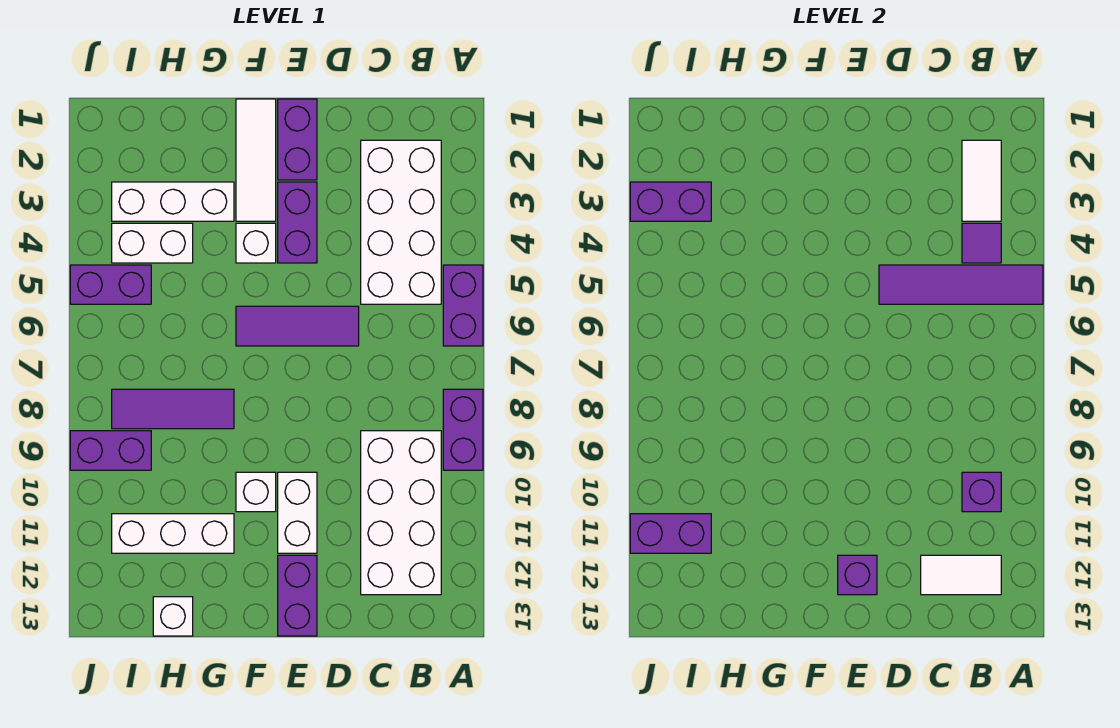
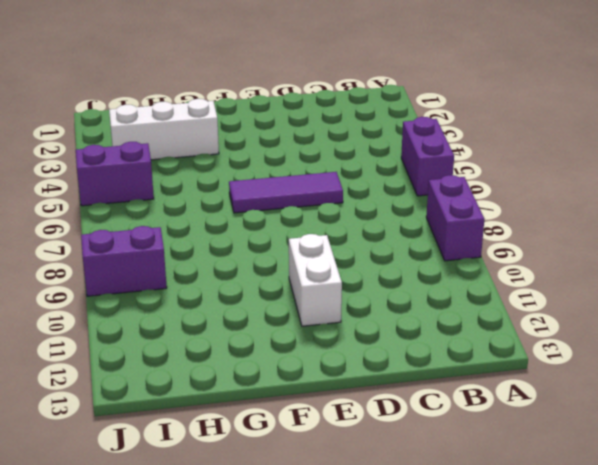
none -> white brick B2:C5 level 1
none -> white brick B9:C12 level 1
none -> purple brick E1:E2 level 1

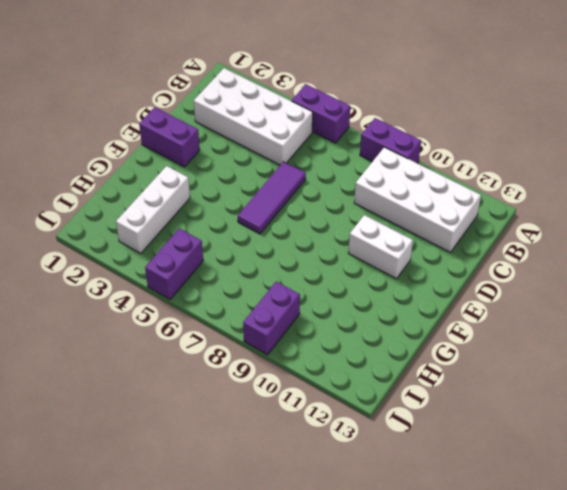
none -> purple brick E3:E4 level 1
none -> purple brick E12:E13 level 1
none -> white tile F1:F3 level 1

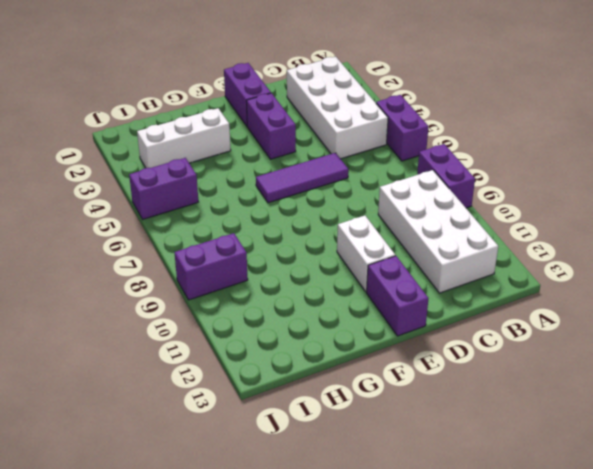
none -> white tile F1:F3 level 1
none -> white brick F4 level 1
none -> white brick F10 level 1

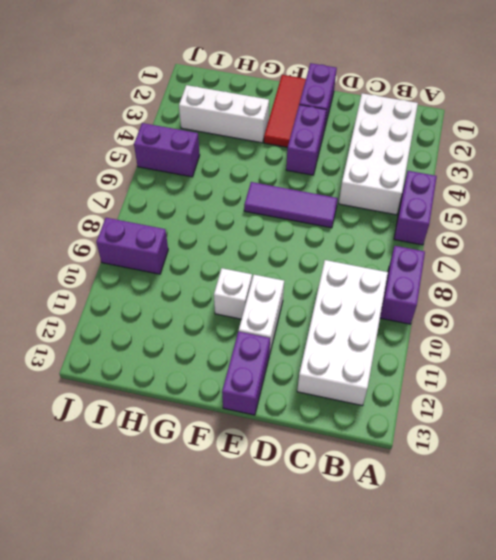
red tile F1:F3 level 1 -> white tile F1:F3 level 1
none -> white brick F4 level 1
none -> purple tile G8:I8 level 1
none -> white brick G11:I11 level 1

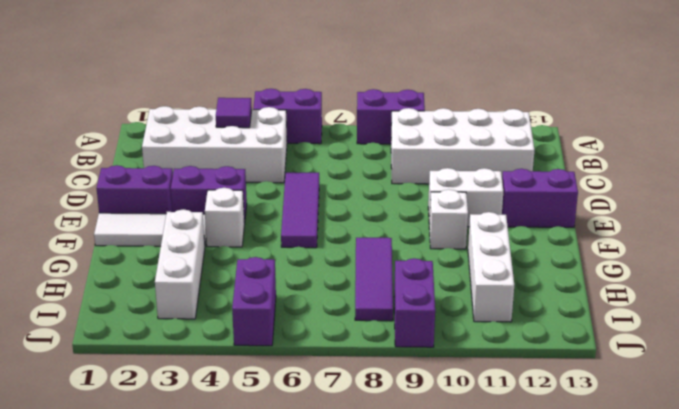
none -> white brick H4:I4 level 1
none -> white brick H13 level 1
none -> purple tile A5:D5 level 2

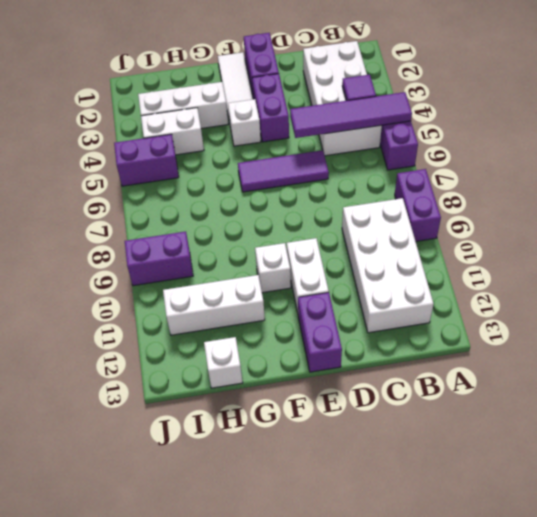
none -> purple tile G8:I8 level 1
none -> white tile B2:B3 level 2
none -> purple brick B10 level 2

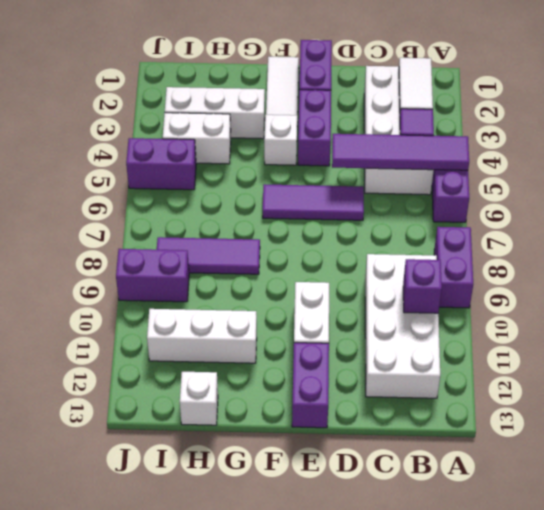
none -> white brick F10 level 1
none -> white tile B12:C12 level 2
none -> purple brick E12 level 2

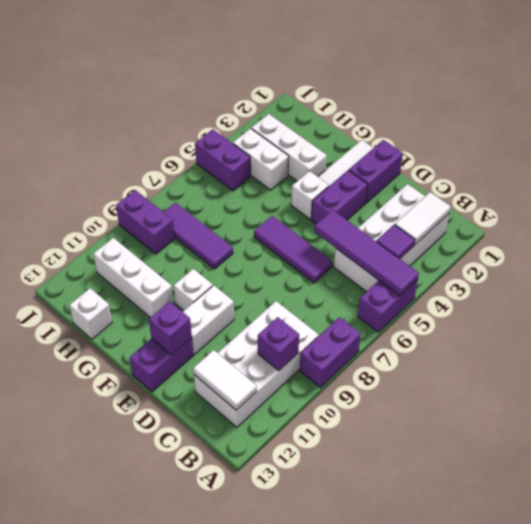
none -> purple brick I3:J3 level 2
none -> purple brick I11:J11 level 2

